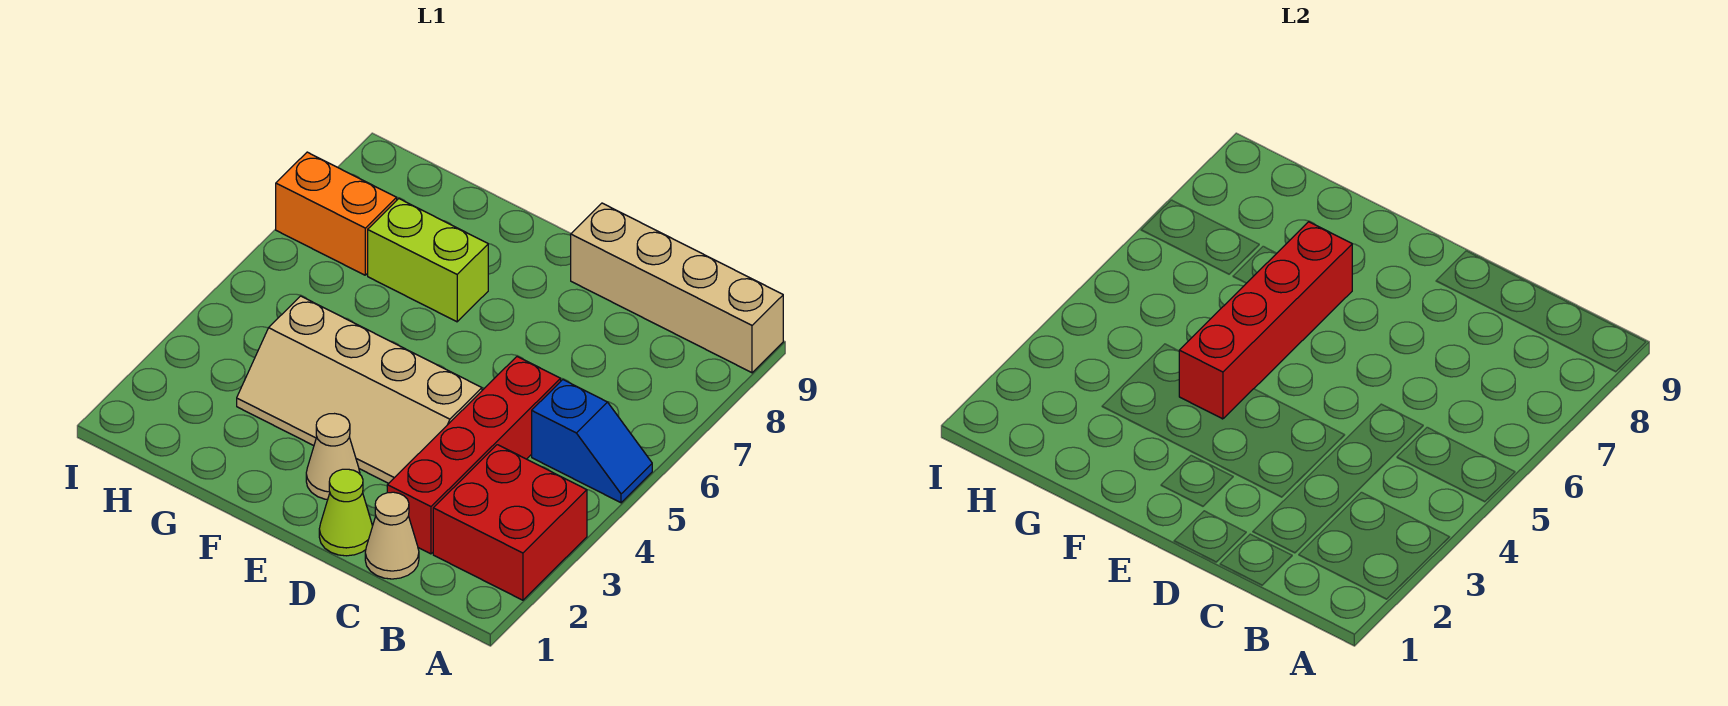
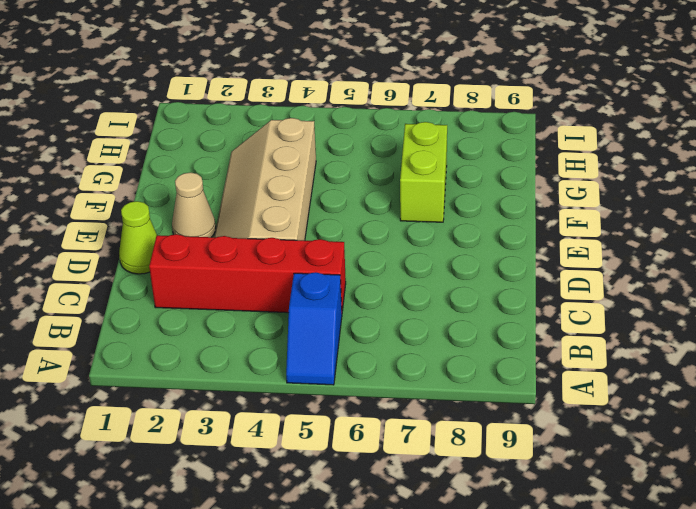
none -> red brick A2:B3 level 1
none -> tan brick A9:D9 level 1

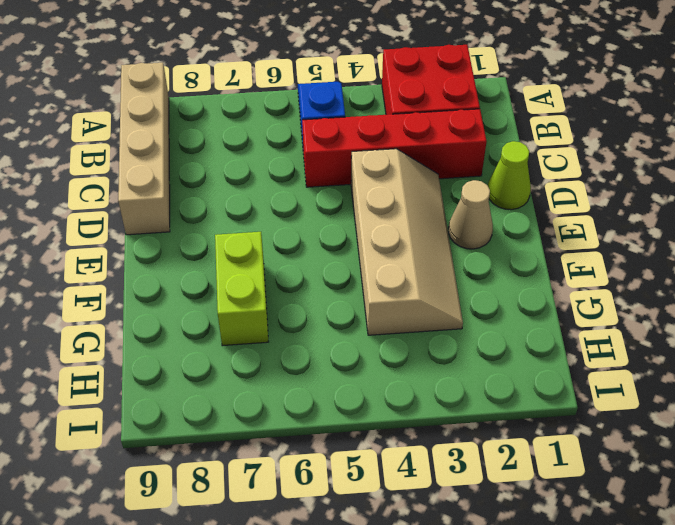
none -> tan cone C1 level 1
none -> orange brick H7:I7 level 1

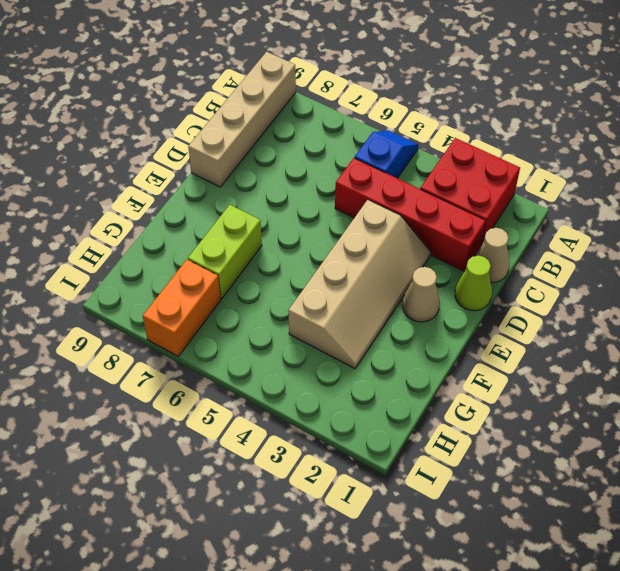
none -> red brick F4:F7 level 2

